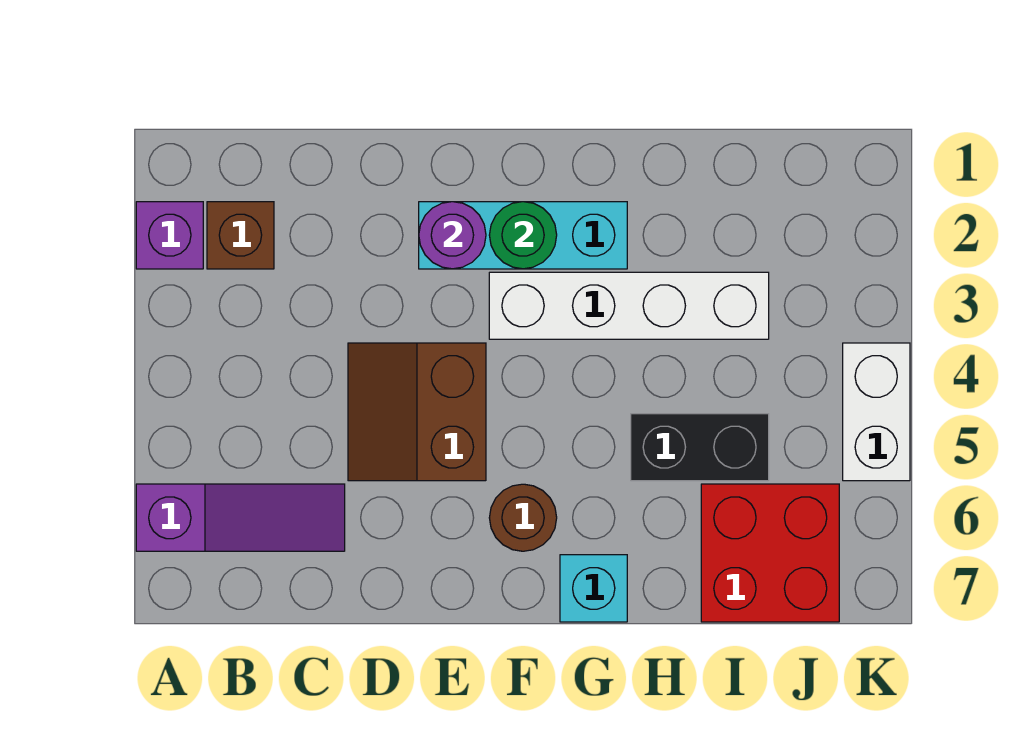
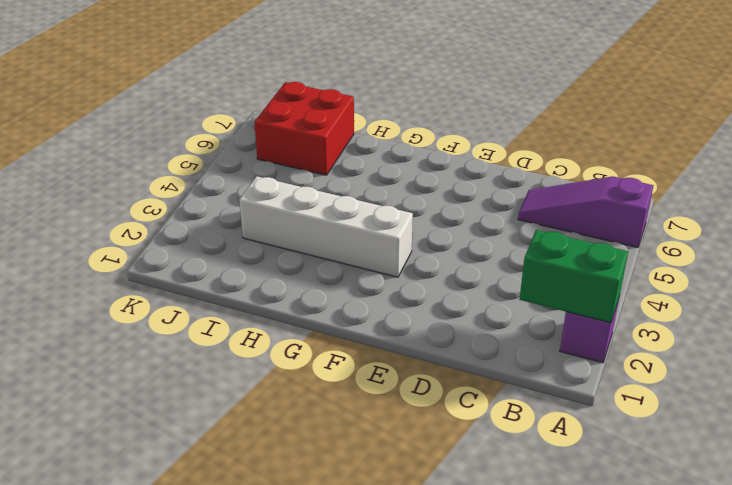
green brick A2:B2 level 2 -> none
none -> brown brick B2 level 1
none -> brown slope D4:E5 level 1 top E
none -> cyan brick E2:G2 level 1

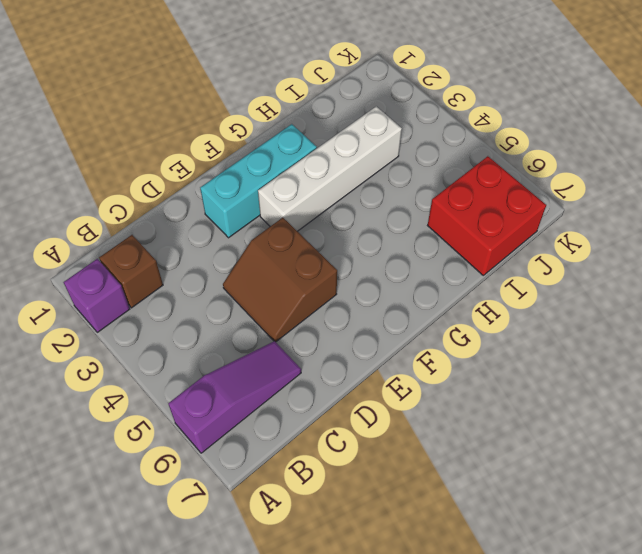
none -> brown round brick F6 level 1
none -> cyan brick G7 level 1
none -> black brick H5:I5 level 1

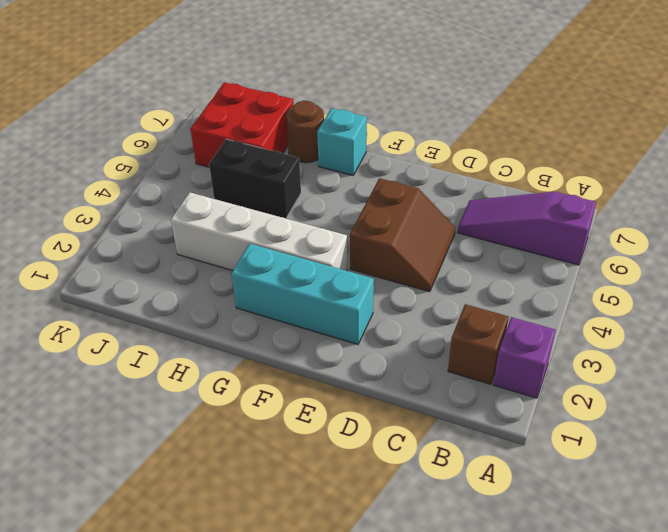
brown round brick H7 level 1 -> brown round brick F6 level 1
none -> white brick K4:K5 level 1
none -> purple round brick E2 level 2
none -> green round brick F2 level 2

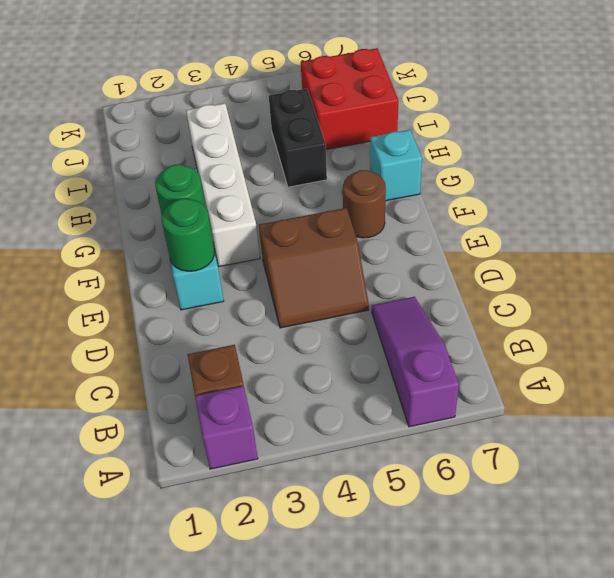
green round brick E2 level 2 -> purple round brick E2 level 2
none -> white brick K4:K5 level 1

